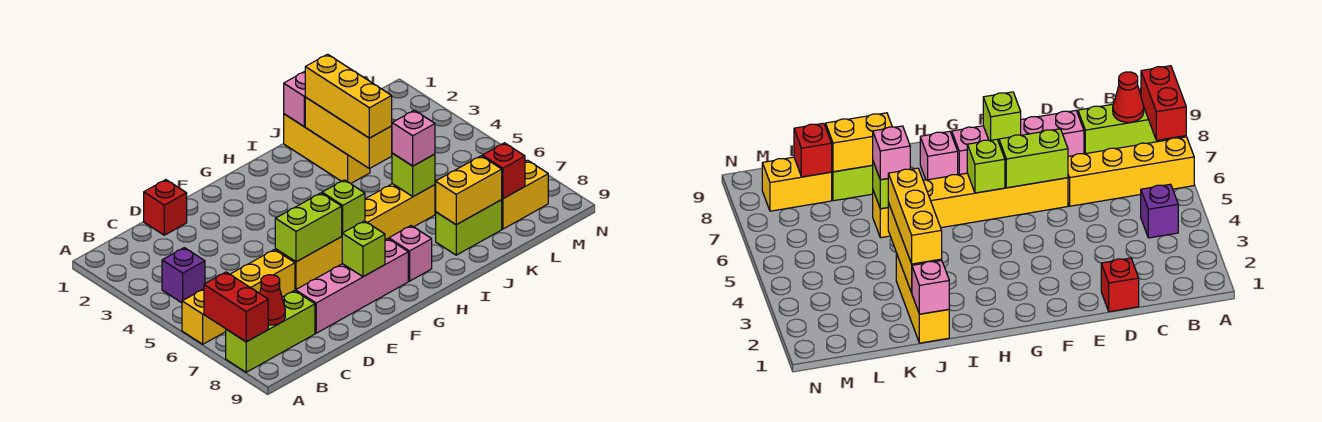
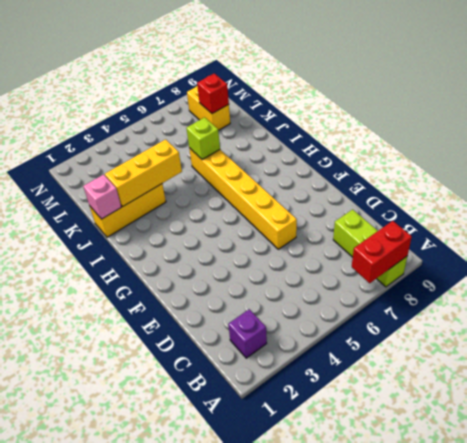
purple brick B2 level 1 -> purple brick B4 level 1
none -> yellow brick A6:D6 level 1
none -> red brick D1 level 1
none -> pink brick D8:G8 level 1

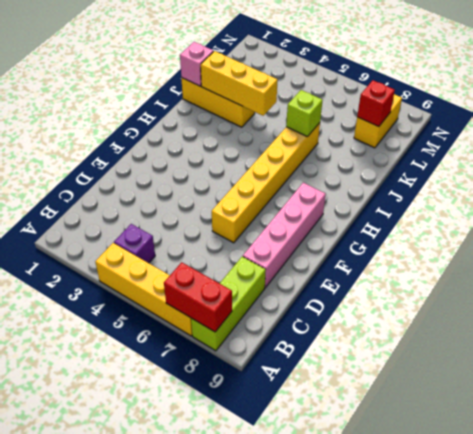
yellow brick A4:A7 level 1 -> yellow brick A6:D6 level 1
none -> red brick D1 level 1
none -> pink brick H8 level 1
none -> lime brick J8:K8 level 1

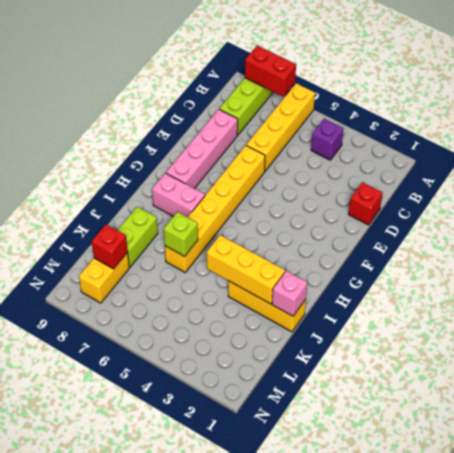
pink brick H7:H8 level 1 -> pink brick H8 level 1
none -> red cone B8 level 2
none -> lime brick E6:F6 level 2
none -> lime brick F8 level 2

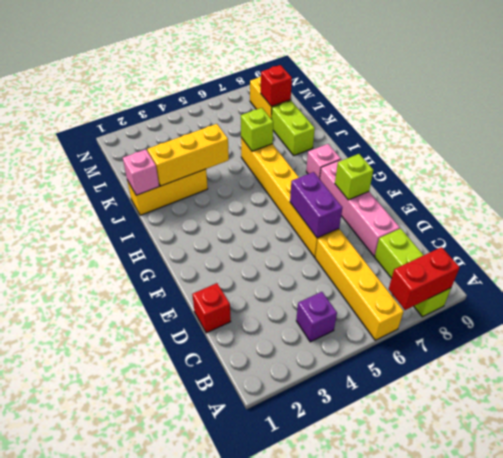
purple brick E6:F6 level 2 -> lime brick E6:F6 level 2
none -> red cone B8 level 2
none -> lime brick G6 level 2
none -> yellow brick J8:K8 level 2

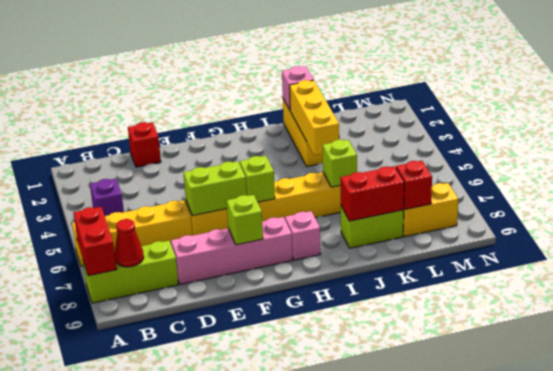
red brick J8:K8 level 2 -> yellow brick J8:K8 level 2
none -> yellow brick J2:J4 level 3
none -> pink brick J6 level 3

